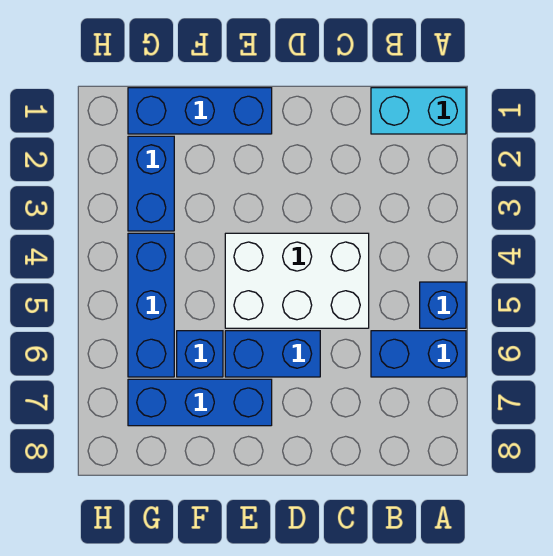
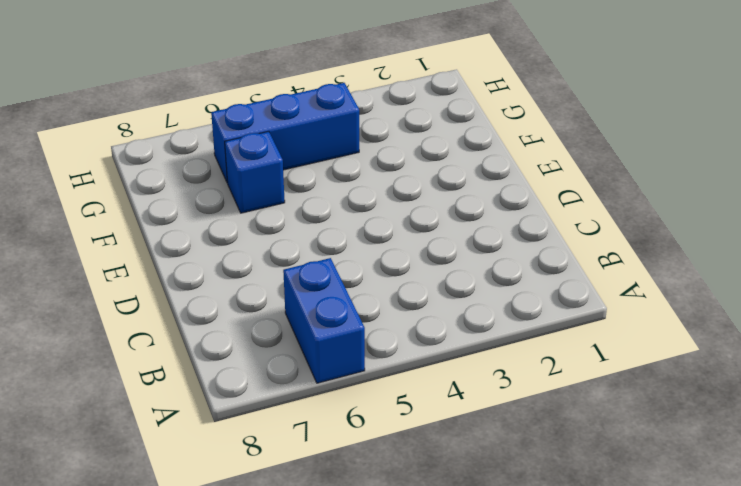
none -> cyan brick A1:B1 level 1
none -> blue brick A5 level 1

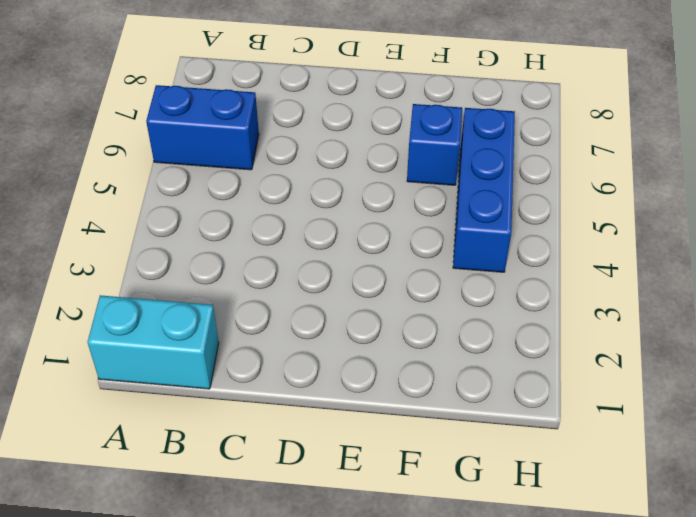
none -> blue brick A5 level 1
none -> white brick C4:E5 level 1

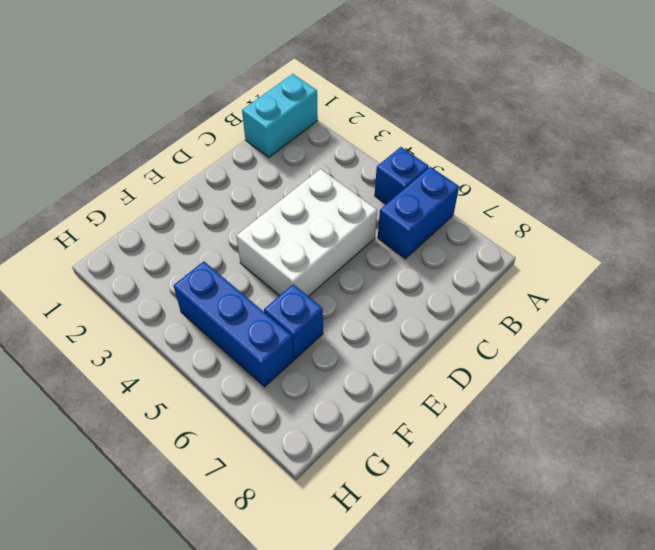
none -> blue brick D6:E6 level 1
none -> blue brick E1:G1 level 1

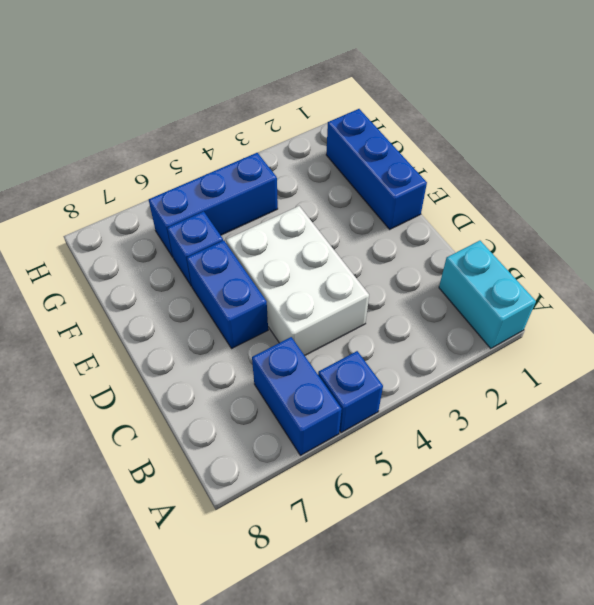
none -> blue brick E7:G7 level 1
none -> blue brick G2:G3 level 1

